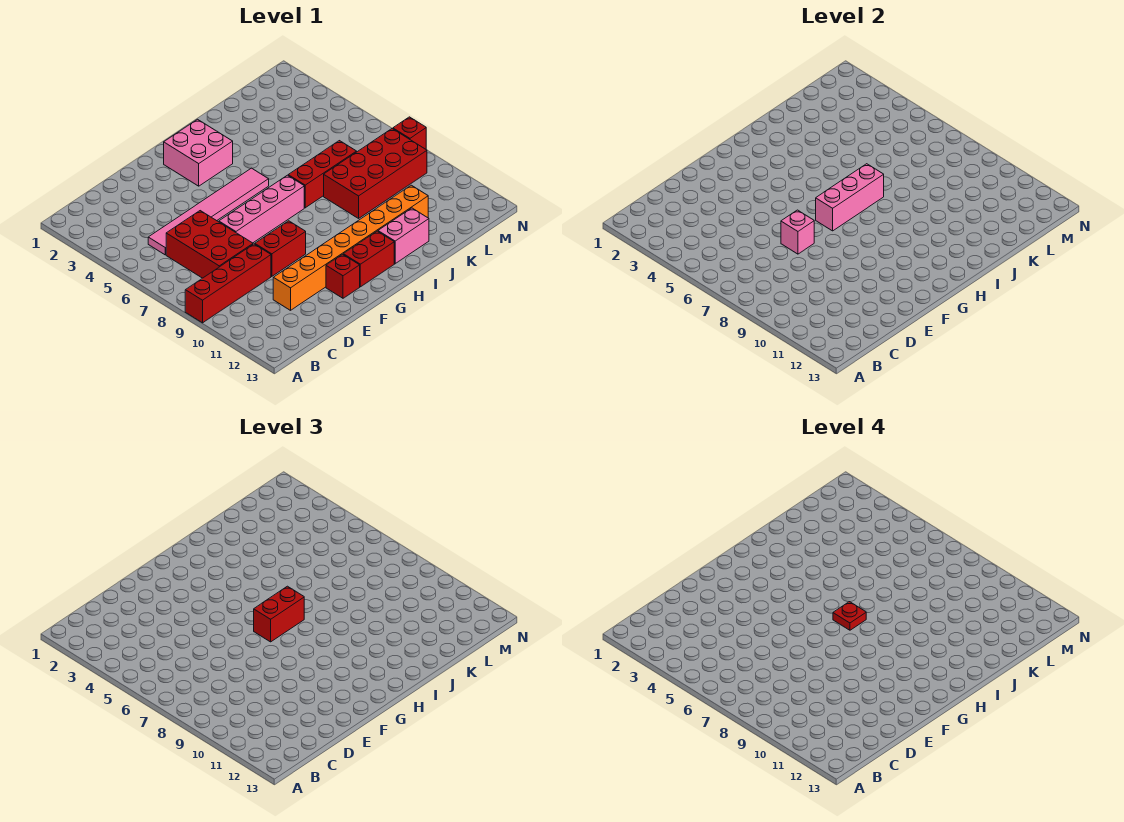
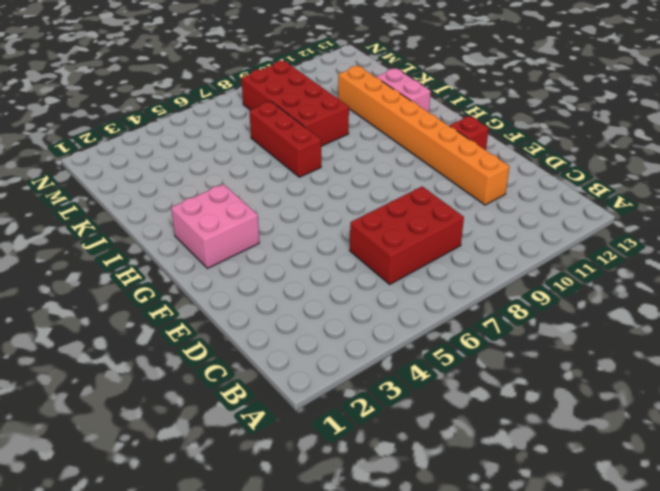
none -> red brick A9:D9 level 1
none -> pink tile C5:H5 level 1
none -> pink brick E7:H7 level 1

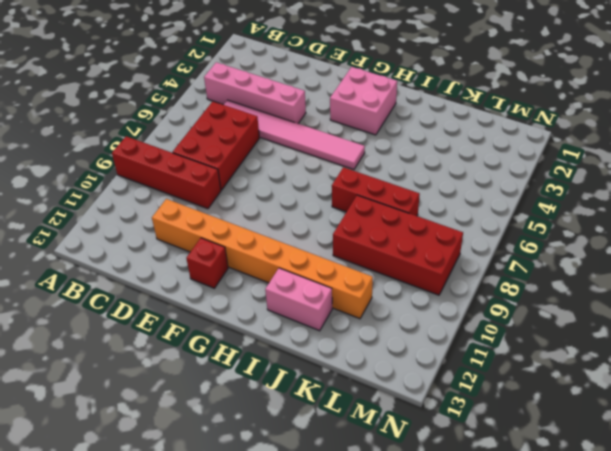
pink brick B4:E4 level 1 -> pink brick E7:H7 level 1
none -> red brick E9:F9 level 1
none -> red brick G12:H12 level 1
none -> red brick N8 level 1

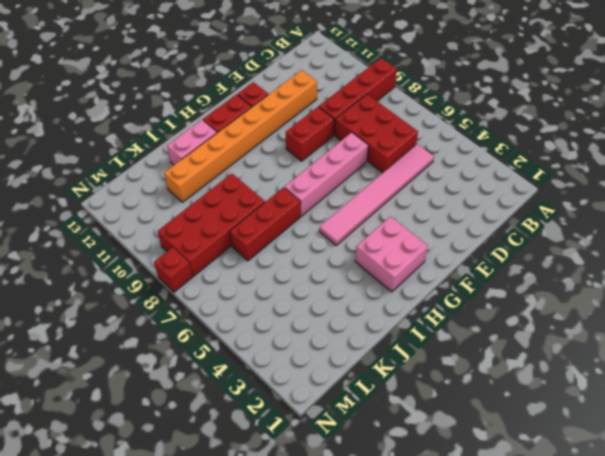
none -> pink brick E7 level 2
none -> pink brick G7:I7 level 2
none -> red brick G7:H7 level 3

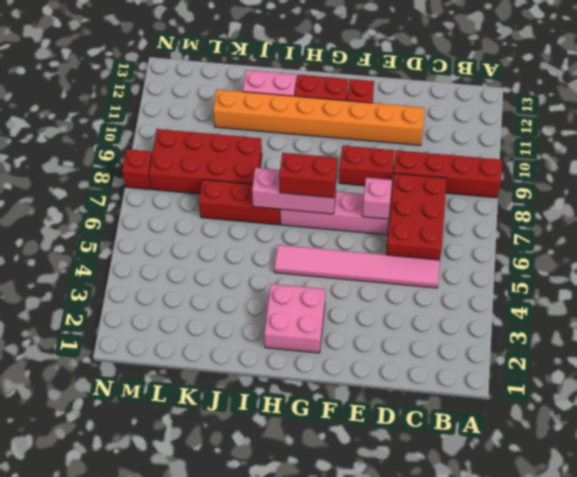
none -> red plate H7 level 4

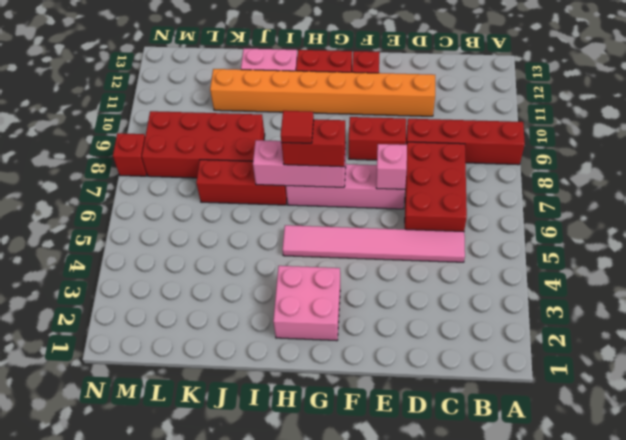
red tile H7 level 4 -> red plate H7 level 4

